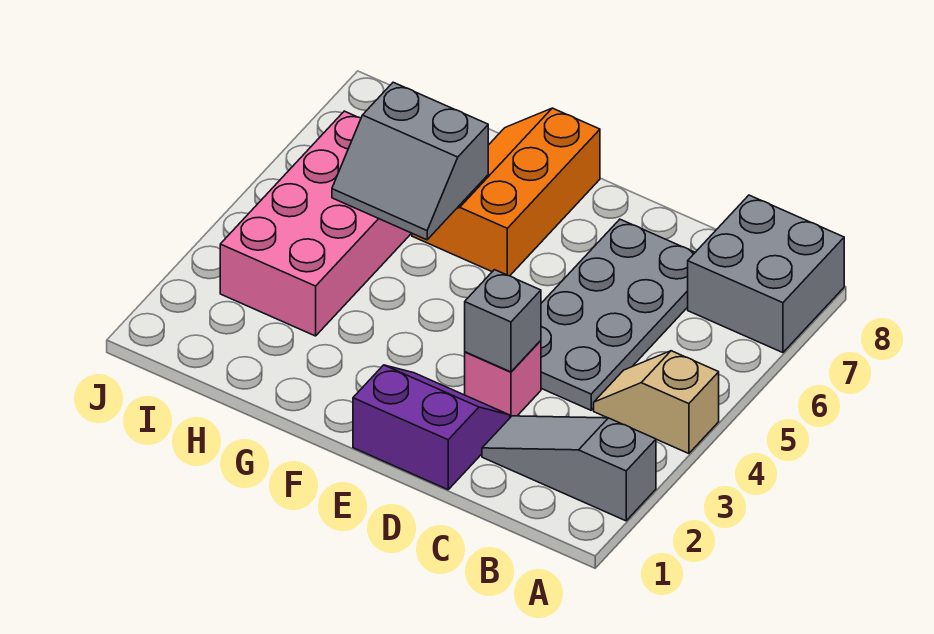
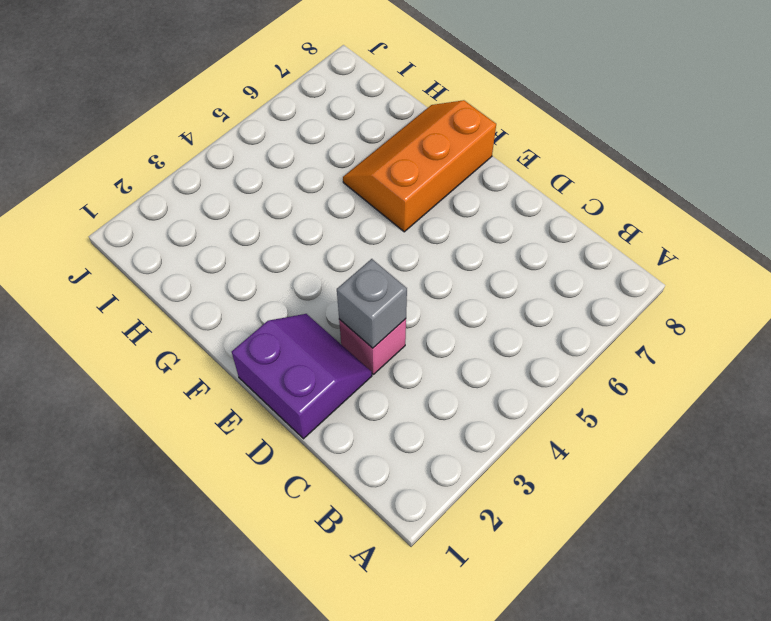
none -> grey slope A2:C2 level 1 top A
none -> tan slope A4:B4 level 1 top A

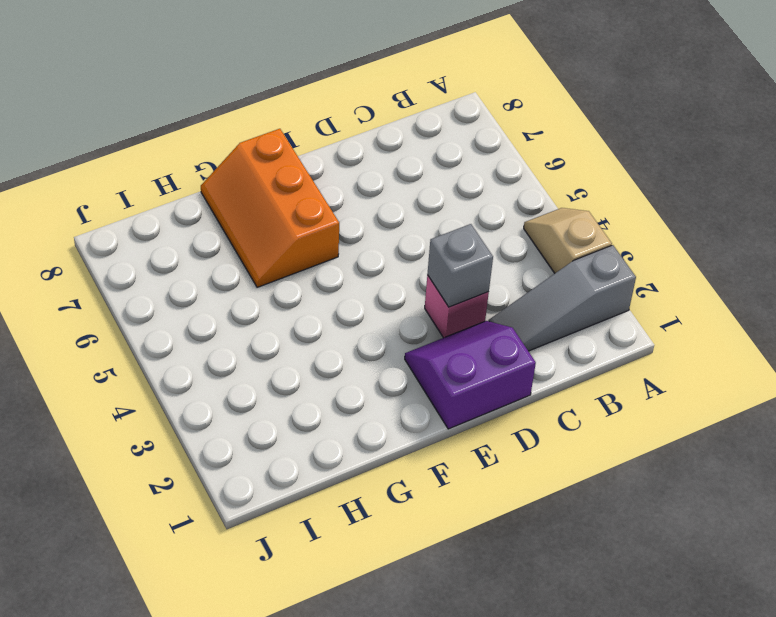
tan slope A3:A4 level 1 top 3 -> tan slope A4:B4 level 1 top A
none -> grey brick A7:B8 level 1
none -> grey plate C4:D7 level 1

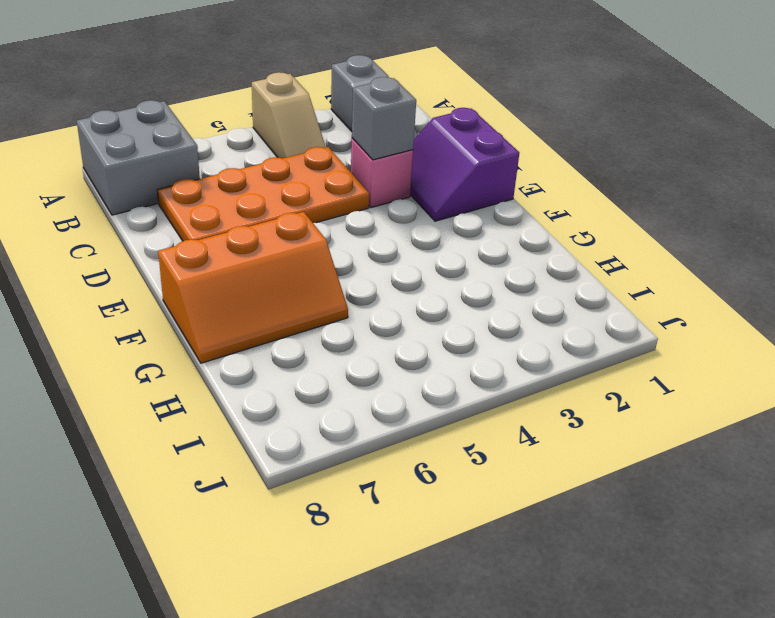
orange plate C4:D7 level 1 -> grey plate C4:D7 level 1
none -> pink brick H3:I6 level 1
none -> grey slope G5:H6 level 2 top 6

